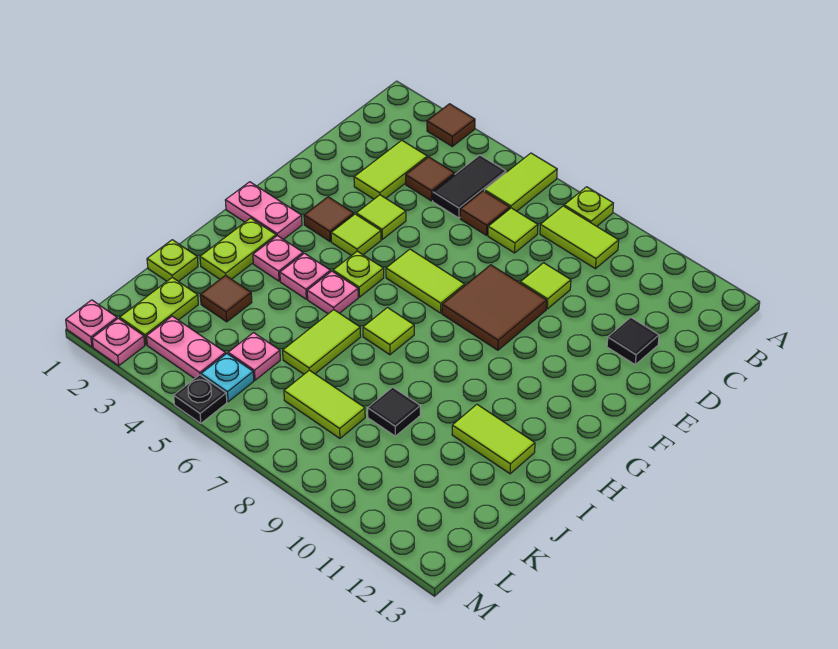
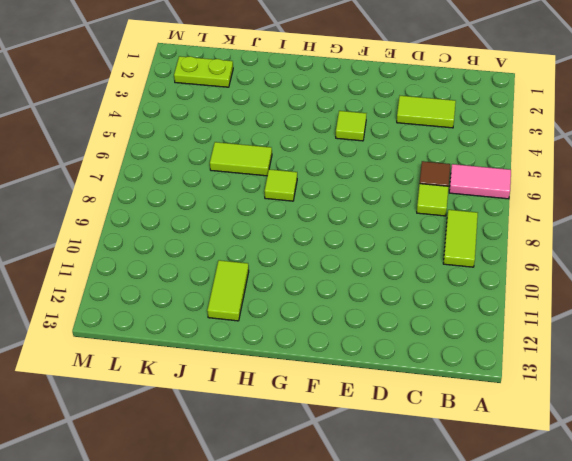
pink tile A6:B6 level 1 -> lime tile A6:B6 level 1
none -> brown tile A3 level 1
none -> lime plate A8 level 1
none -> black tile B5:C5 level 1
none -> brown tile C4 level 1

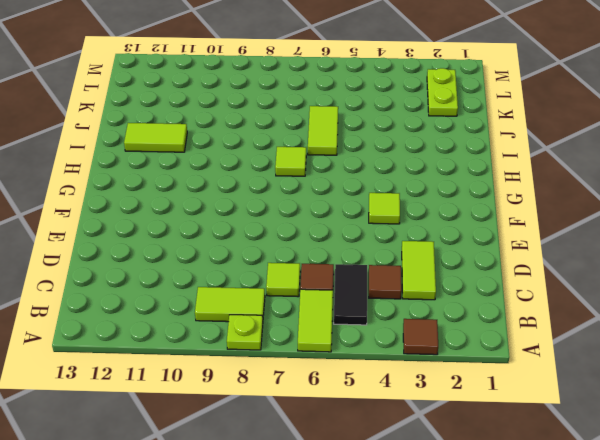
none -> lime tile D9 level 1
none -> black tile D12 level 1
none -> lime tile E4 level 1
none -> brown tile E8:F9 level 1

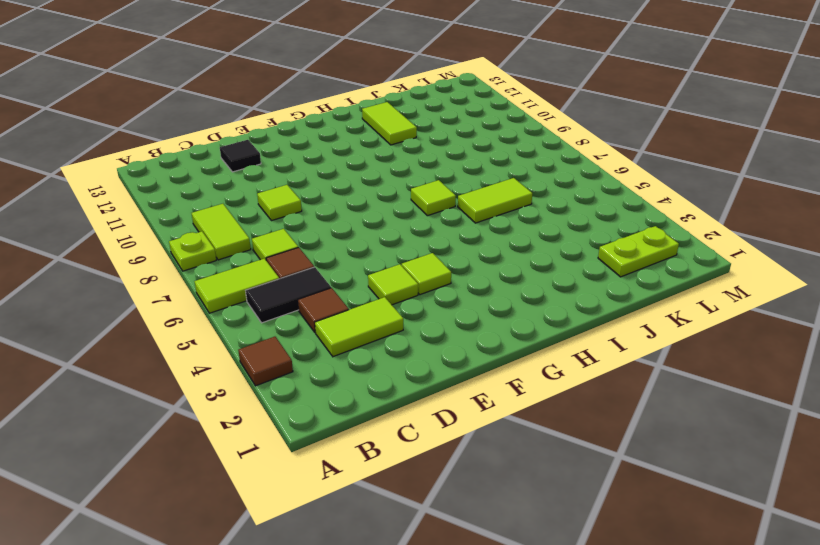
none -> brown tile E8:F9 level 1
none -> brown tile F3 level 1
none -> lime tile F6:F7 level 1
none -> pink plate G1:G2 level 1

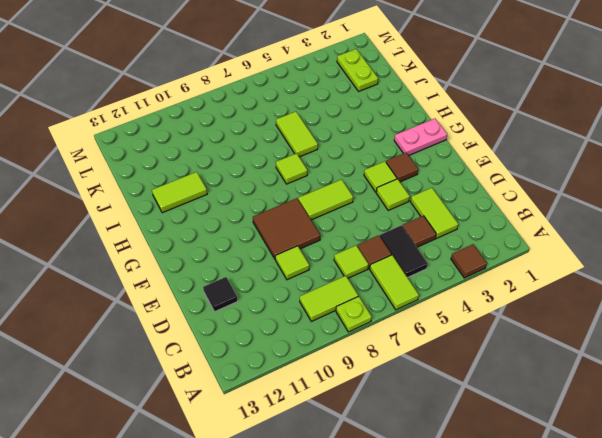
none -> lime plate G5 level 1
none -> lime plate H2:I2 level 1
none -> pink plate H3 level 1
none -> pink plate H4 level 1

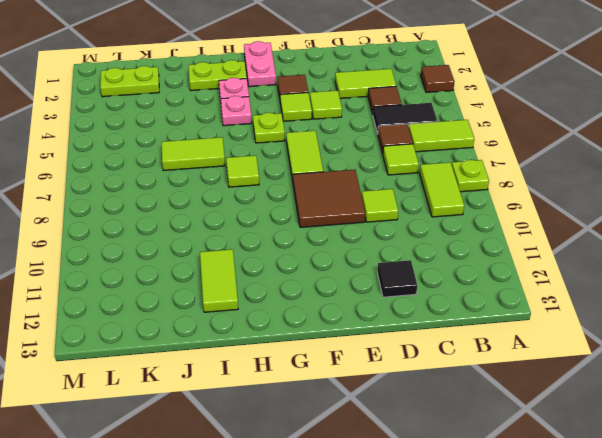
none -> pink plate H5 level 1
none -> lime plate J1 level 1
none -> brown tile J3 level 1
none -> black tile J9 level 1

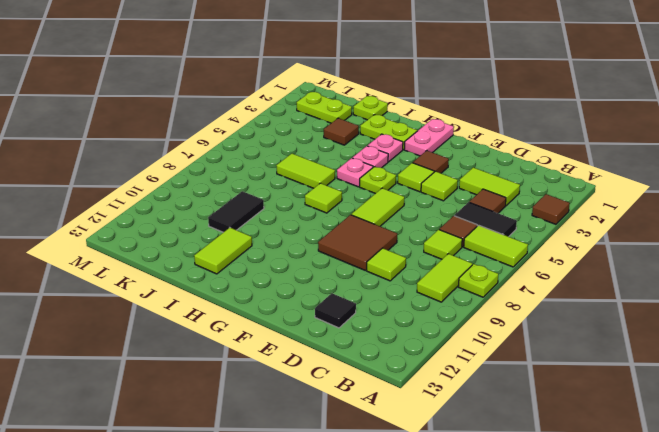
black tile J9:J10 level 1 -> black tile J9 level 1
none -> pink plate K5 level 1
none -> lime tile K7:K8 level 1
none -> pink plate L3:L4 level 1
none -> cyan plate L5 level 1

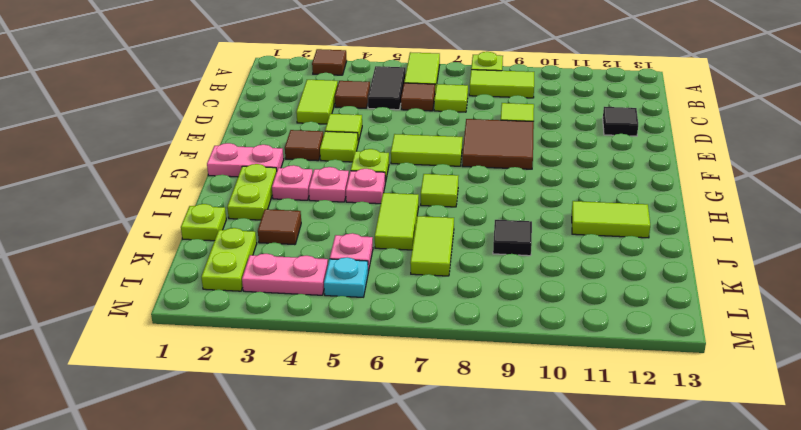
lime tile J7:K7 level 1 -> lime tile K7:K8 level 1
none -> pink plate M1 level 1
none -> pink plate M2 level 1
none -> black plate M5 level 1

